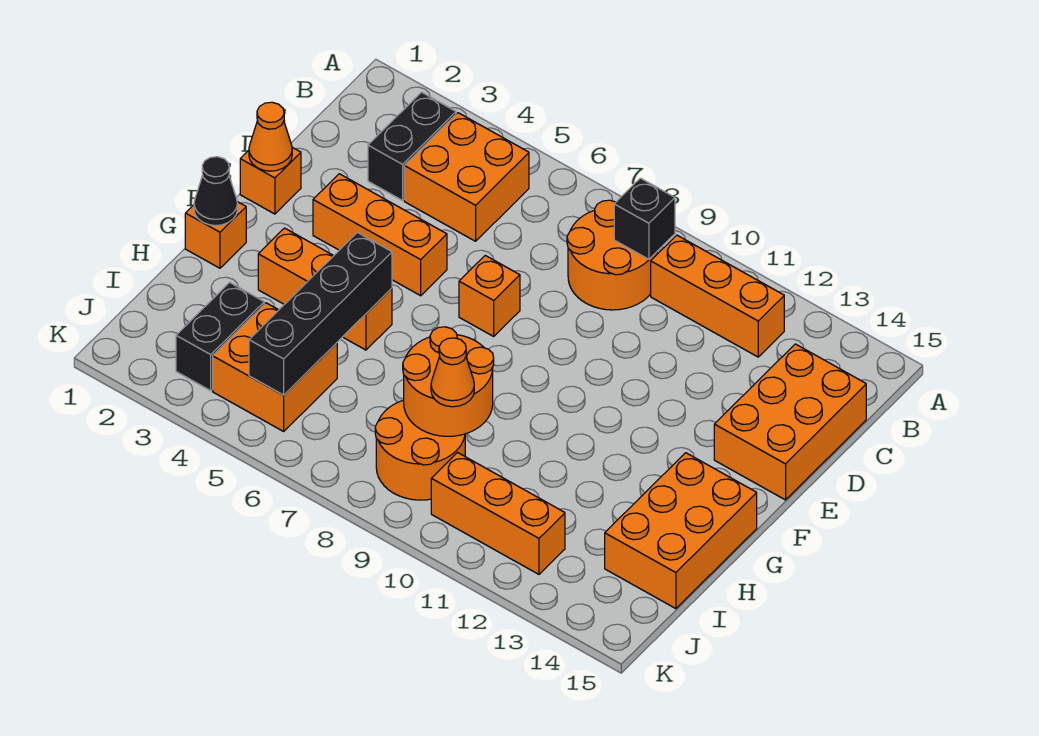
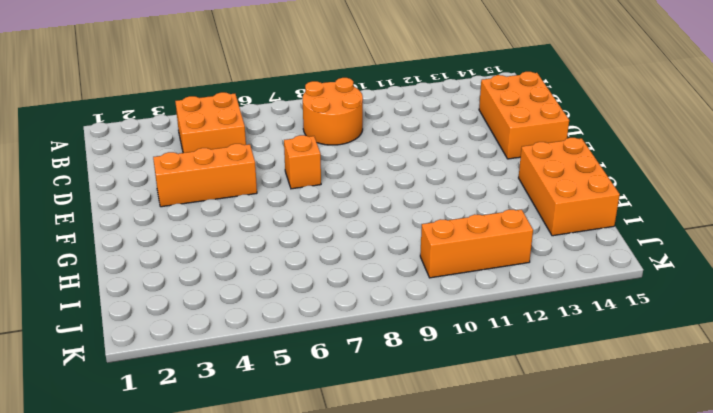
none -> black brick B3:C3 level 1
none -> orange brick B10:B12 level 1
none -> orange brick E1 level 1

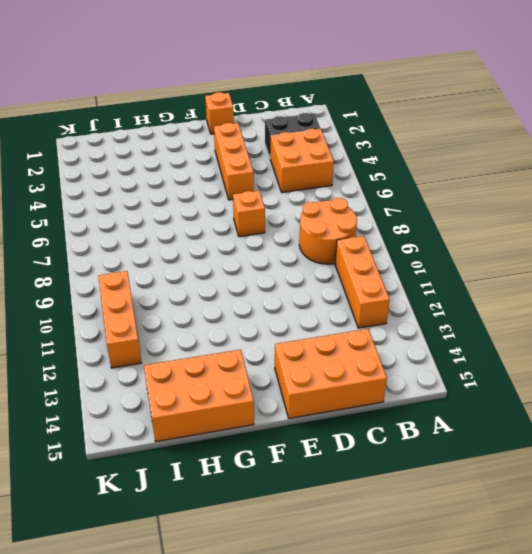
none -> orange brick G1 level 1
none -> orange brick G3:G5 level 1
none -> black brick I3:J3 level 1

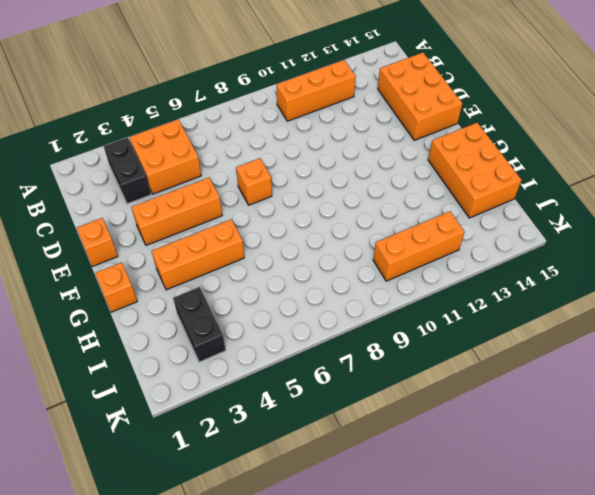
none -> orange round brick B8:C9 level 1
none -> orange brick I4:J5 level 1
none -> orange round brick I8:J9 level 1

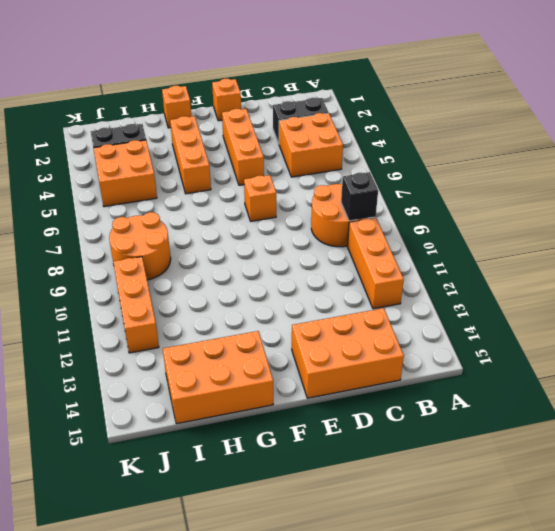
none -> orange cone E1 level 2
none -> black cone G1 level 2
none -> black brick G5:J5 level 2

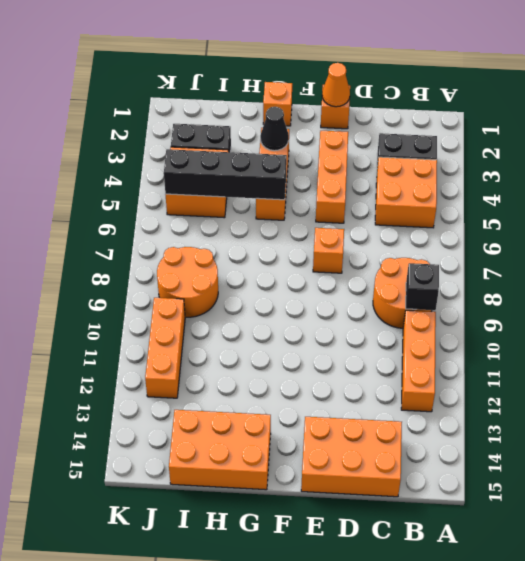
black cone G3 level 2 -> black cone G1 level 2
none -> orange round brick H8:I9 level 2
none -> orange cone I9 level 3

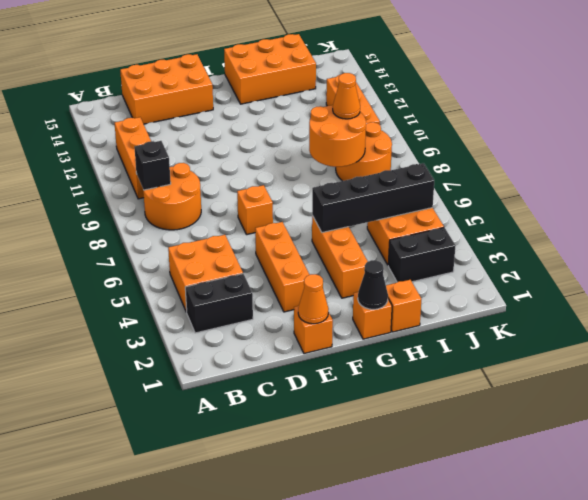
orange brick H1 level 1 -> none

